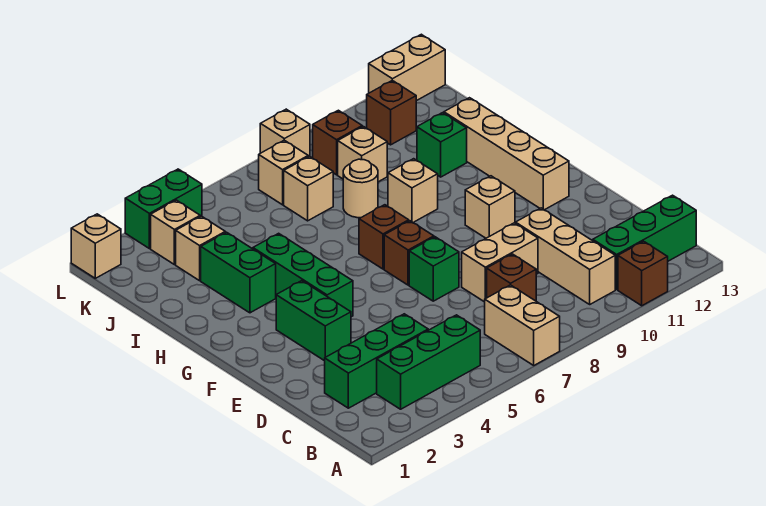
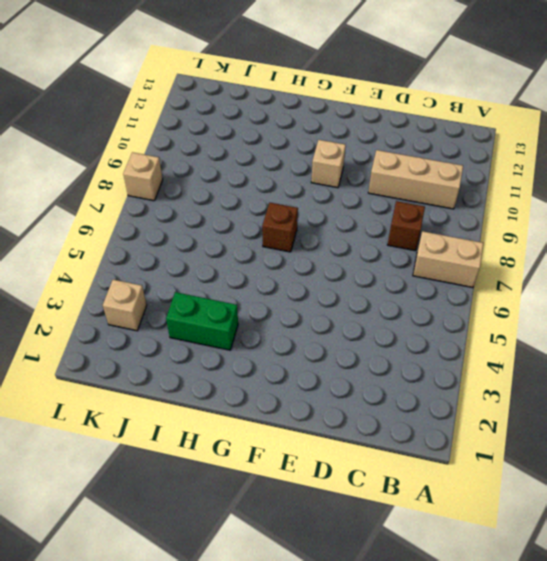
none -> brown brick A11 level 1
none -> green brick B3:B5 level 1
none -> green brick B11:B13 level 1
none -> green brick C2:C4 level 1

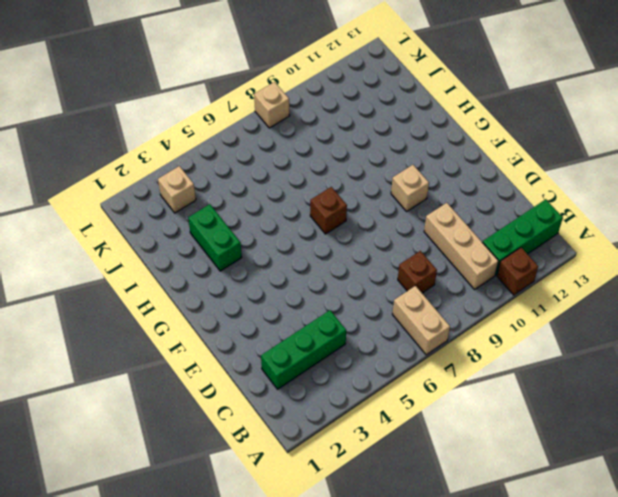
none -> green brick B3:B5 level 1
none -> tan brick D8:D9 level 1
none -> green brick E3:F3 level 1
none -> green brick E7 level 1

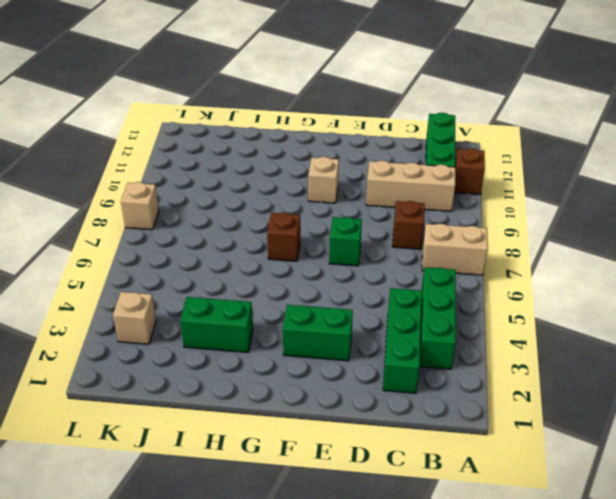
none -> tan brick D8:D9 level 1
none -> green brick F4:H4 level 1
none -> brown brick F7 level 1
none -> tan brick F12:I12 level 1

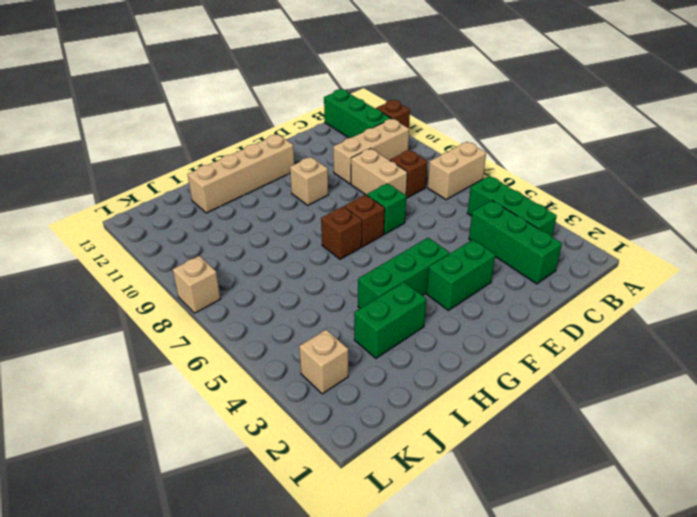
none -> tan brick H9 level 1
none -> tan round brick I8 level 1
none -> green brick I11 level 1
none -> tan brick J3 level 1

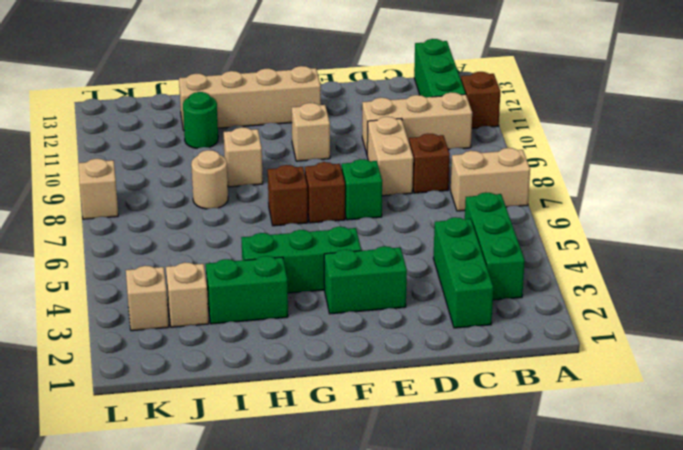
green round brick I11 level 1 -> green brick I11 level 1
none -> tan brick J7 level 1
none -> tan brick J9 level 1
none -> tan brick K7 level 1
none -> brown brick K9 level 1

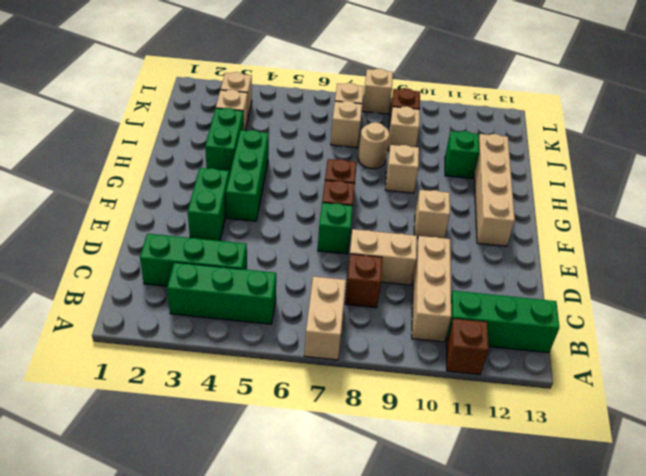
none -> brown brick K11 level 1
none -> tan brick L1 level 1
none -> green brick L3:L4 level 1
none -> tan brick L12:L13 level 1

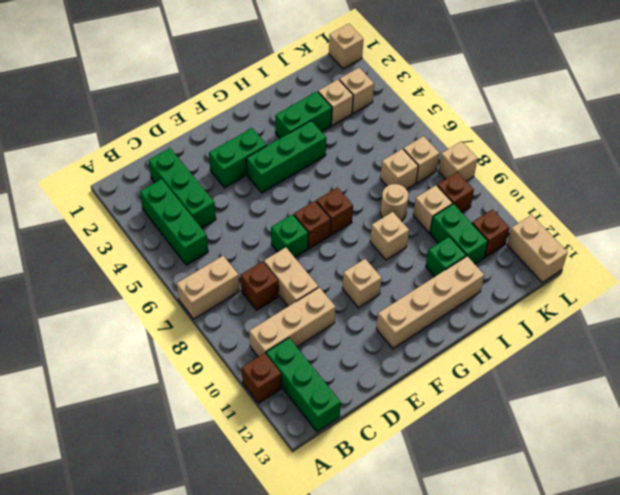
green brick J10:J11 level 1 -> green brick L3:L4 level 1

